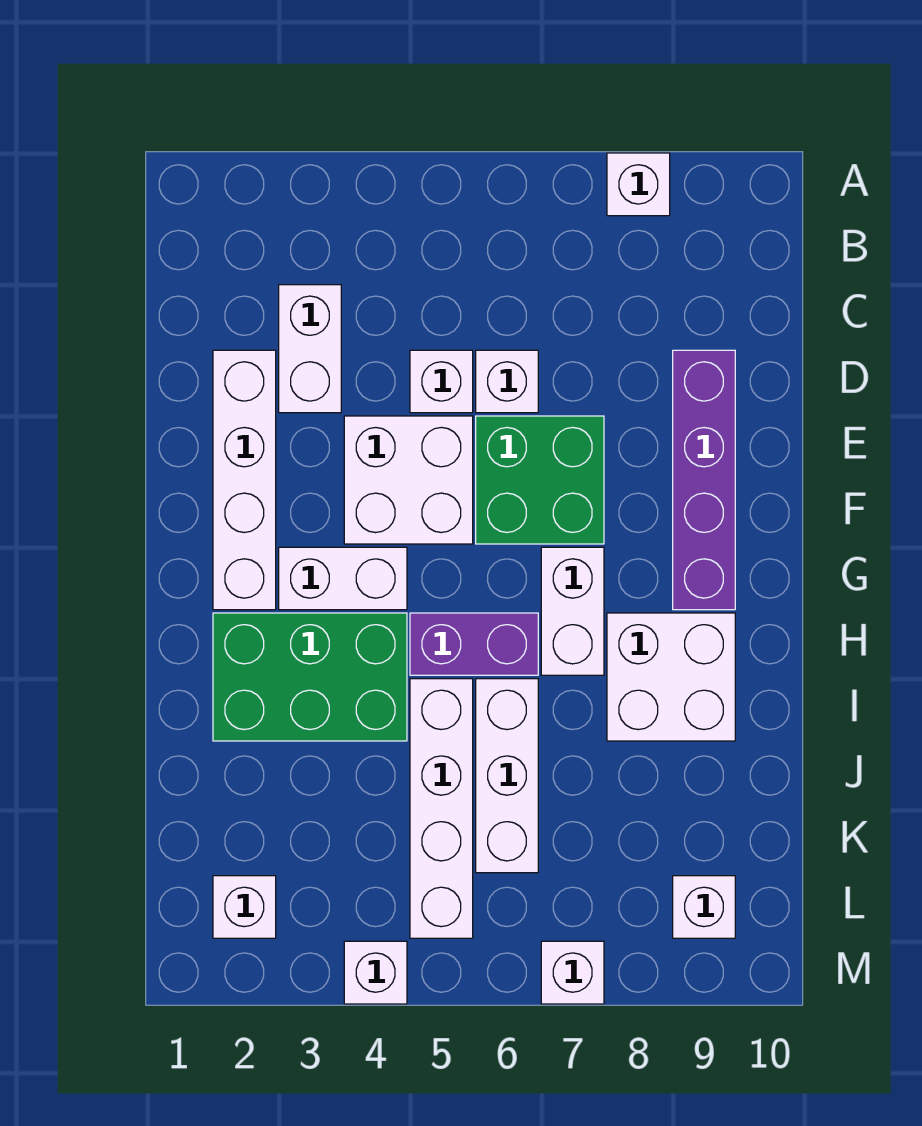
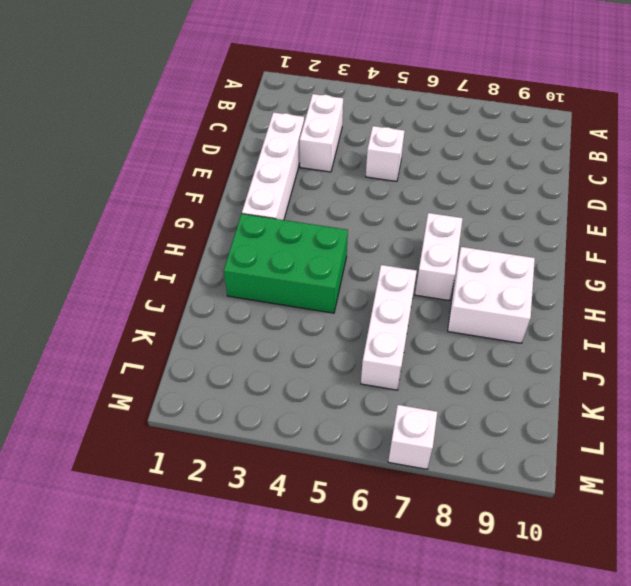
none -> white brick A8 level 1
none -> white brick D6 level 1
none -> purple brick D9:G9 level 1

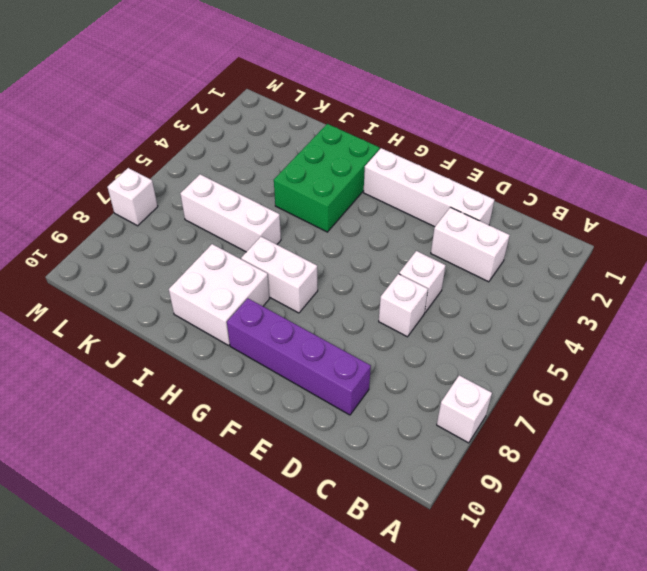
none -> white brick E4:F5 level 1
none -> green brick E6:F7 level 1
none -> white brick G3:G4 level 1

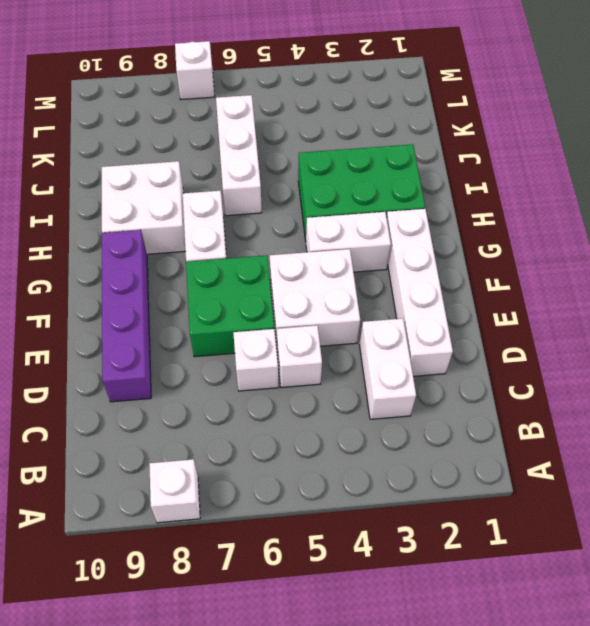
none -> purple brick H5:H6 level 1
none -> white brick I5:L5 level 1
none -> white brick L2 level 1

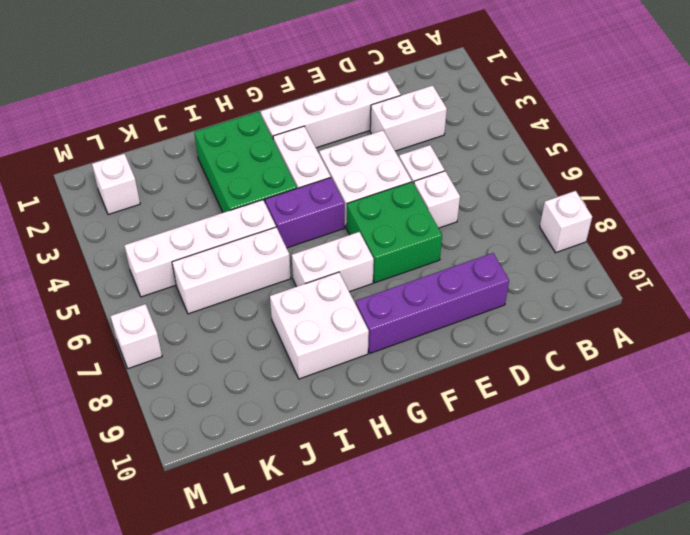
purple brick G5:H5 level 1 -> purple brick H5:H6 level 1
none -> white brick L9 level 1
none -> white brick M4 level 1

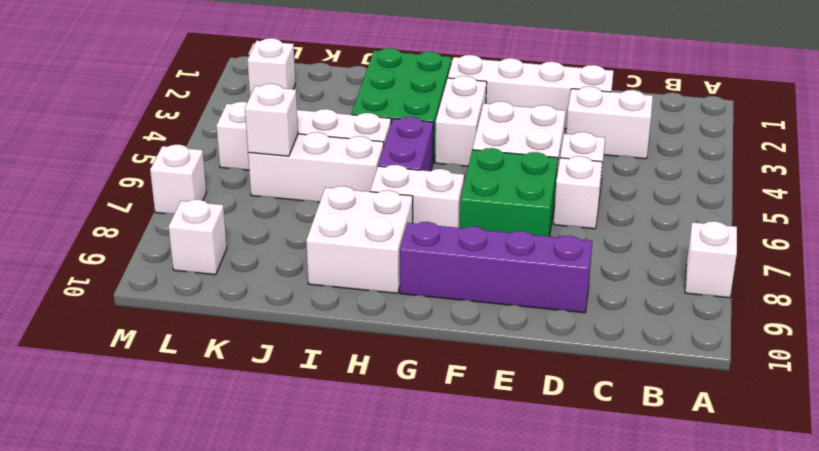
white brick K6 level 2 -> white brick M4 level 1

